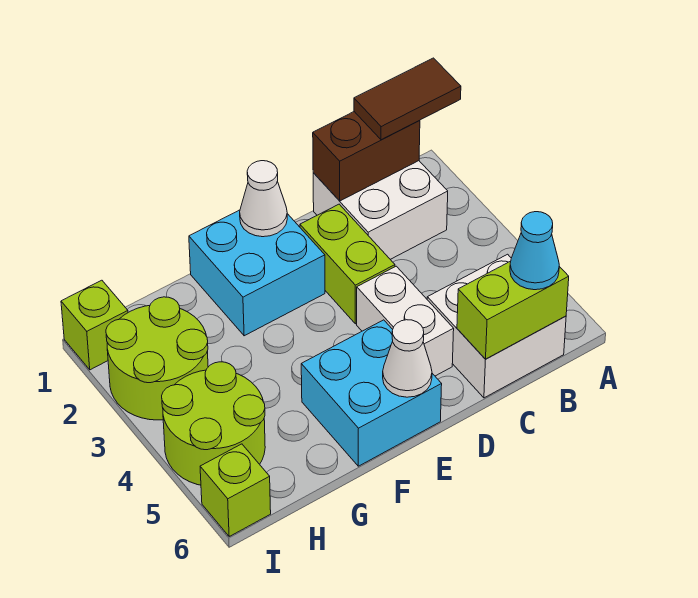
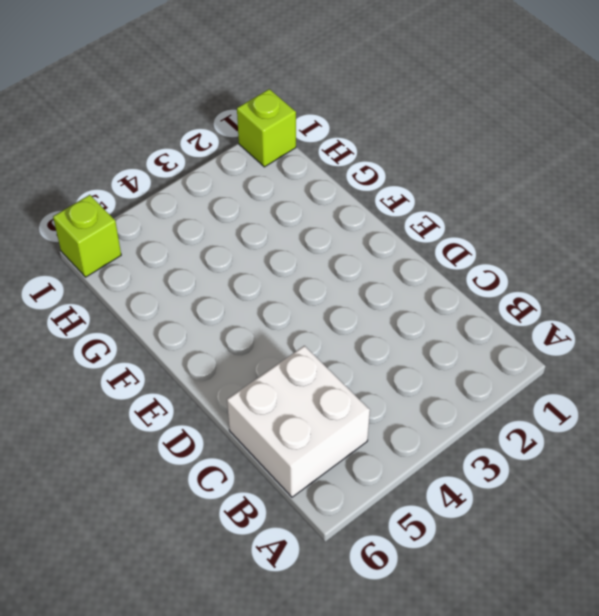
none -> white brick B1:C2 level 1
none -> lime brick D2:D3 level 1
none -> white brick D4:D5 level 1

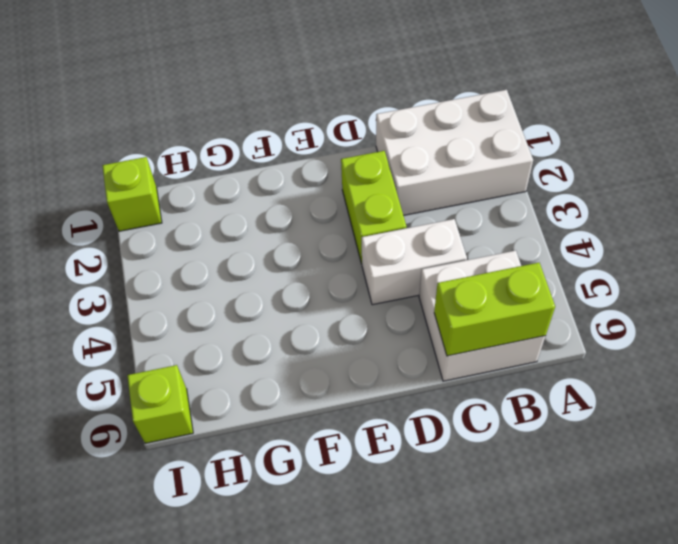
white brick A1:C2 level 1 -> white brick B1:C2 level 1
white brick C4:D4 level 1 -> white brick D4:D5 level 1
none -> cyan brick E1:F2 level 1
none -> cyan brick E5:F6 level 1
none -> lime round brick H2:I3 level 1

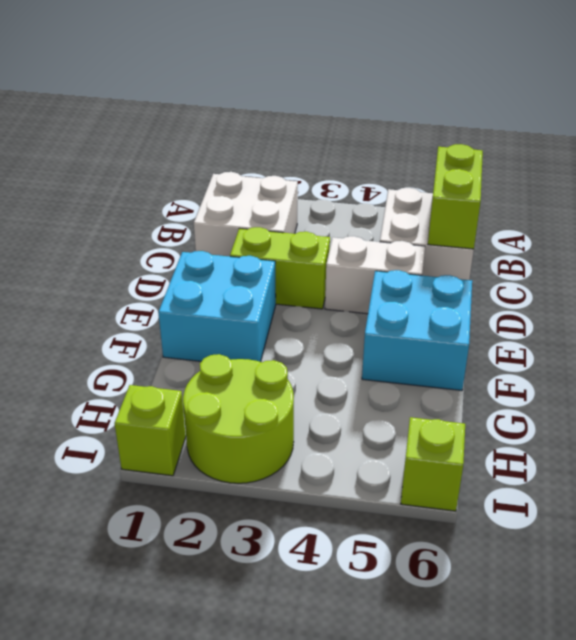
none -> lime round brick H4:I5 level 1
none -> brown brick B1:C1 level 2
none -> white cone E1 level 2

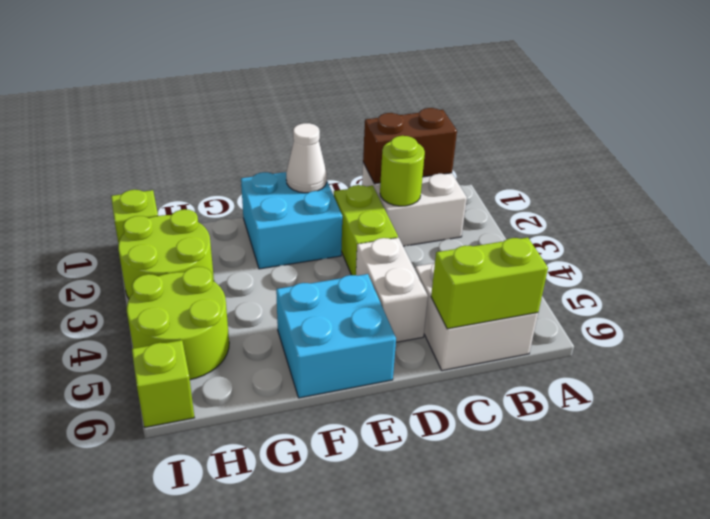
lime round brick C2 level 2 -> none
none -> white cone E6 level 2
none -> brown tile A1:B1 level 3
none -> cyan cone B6 level 3

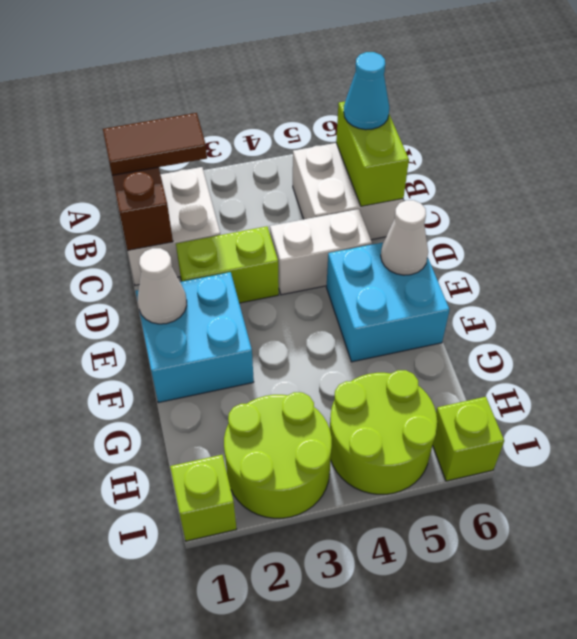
brown tile B1:B2 level 3 -> brown tile A1:B1 level 3

